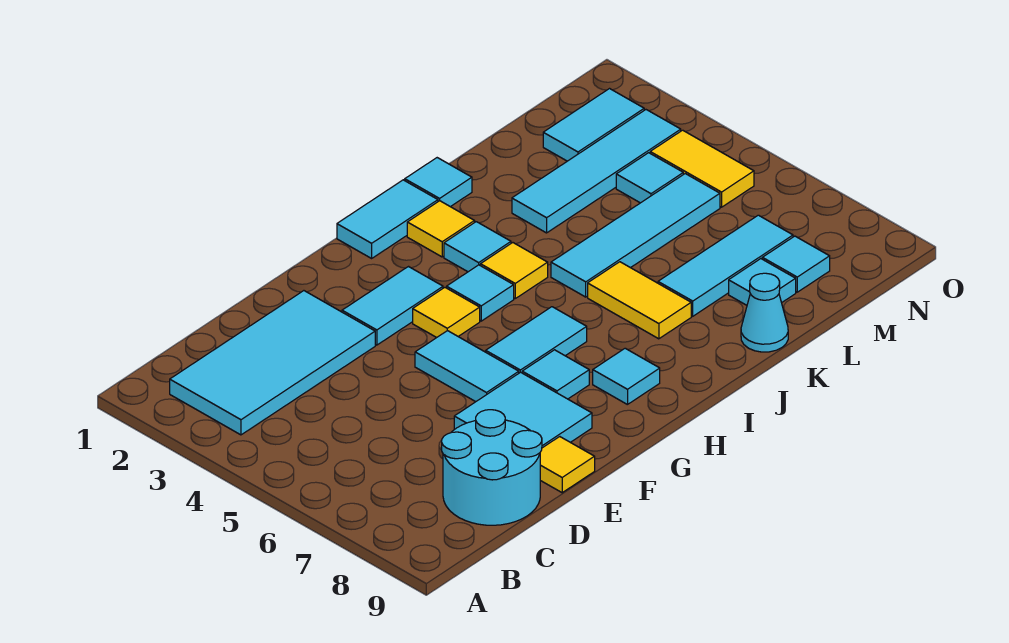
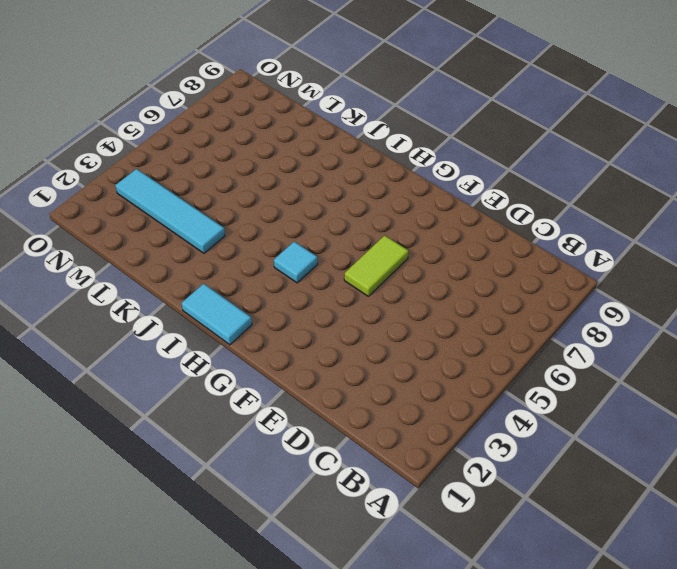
lime tile F5:F6 level 1 -> cyan tile F5:F6 level 1
none -> cyan tile B2:E3 level 1
none -> cyan round brick C8:D9 level 1
none -> cyan tile E7:F8 level 1

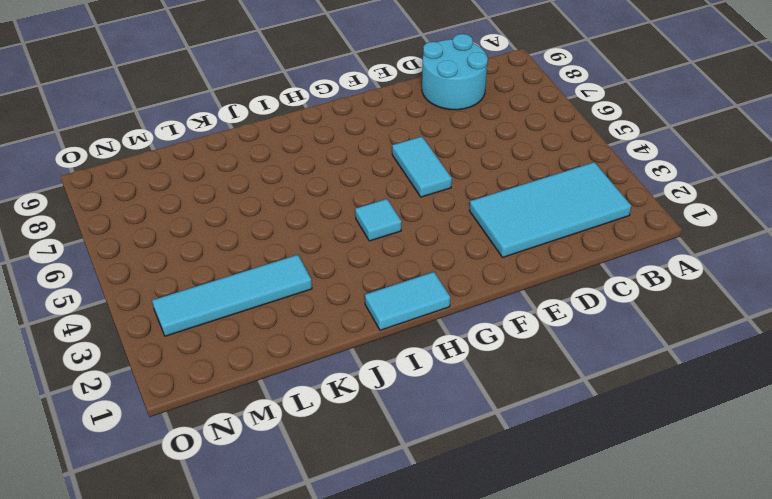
none -> cyan tile E7:F8 level 1
none -> yellow tile E9 level 1
none -> cyan tile F3:G3 level 1

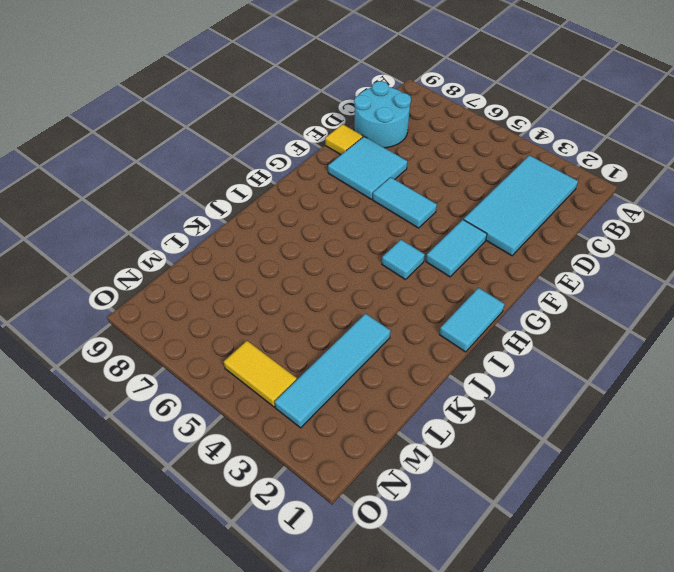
none -> yellow tile G4 level 1
none -> cyan tile G6:H6 level 1
none -> cyan tile G7 level 1

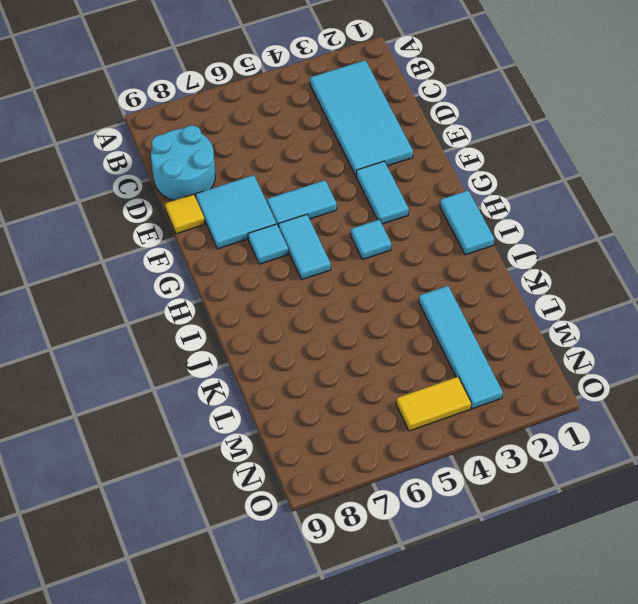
none -> yellow tile G4 level 1
none -> cyan tile H8 level 1
none -> yellow tile I2 level 1

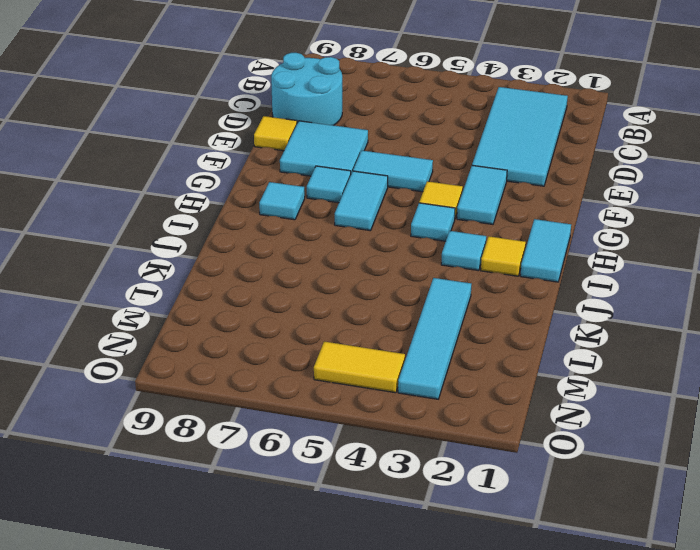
none -> yellow tile I4 level 1
none -> cyan tile J1 level 1
none -> cyan tile J5:M5 level 1

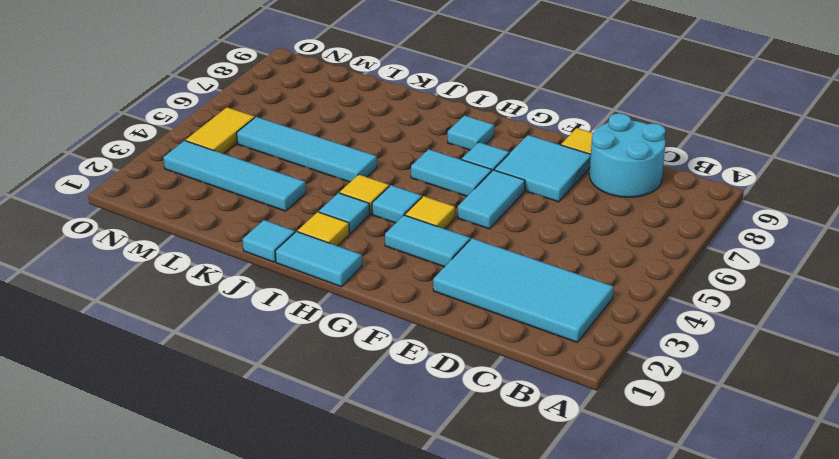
none -> yellow tile J6:J7 level 1
none -> cyan tile K7:M7 level 1
none -> cyan cone K9 level 1

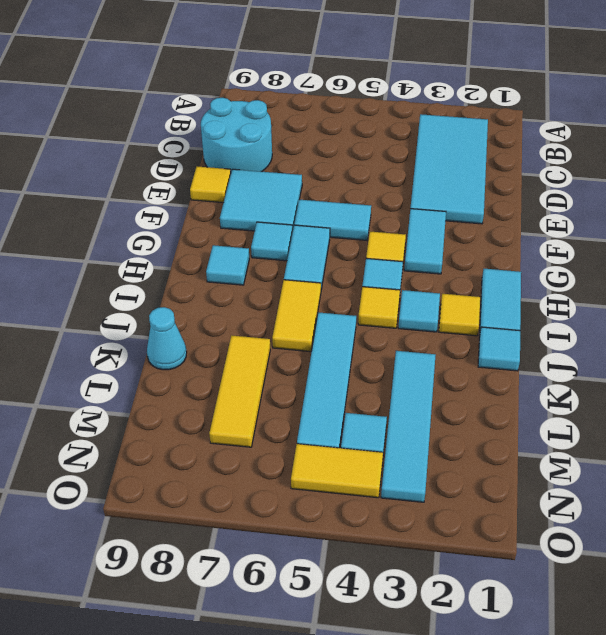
yellow tile I6:J6 level 1 -> yellow tile J6:J7 level 1
yellow tile K7:M7 level 1 -> cyan tile K7:M7 level 1
none -> cyan tile L8 level 1
none -> cyan tile M2:N2 level 1
none -> cyan tile M8 level 1

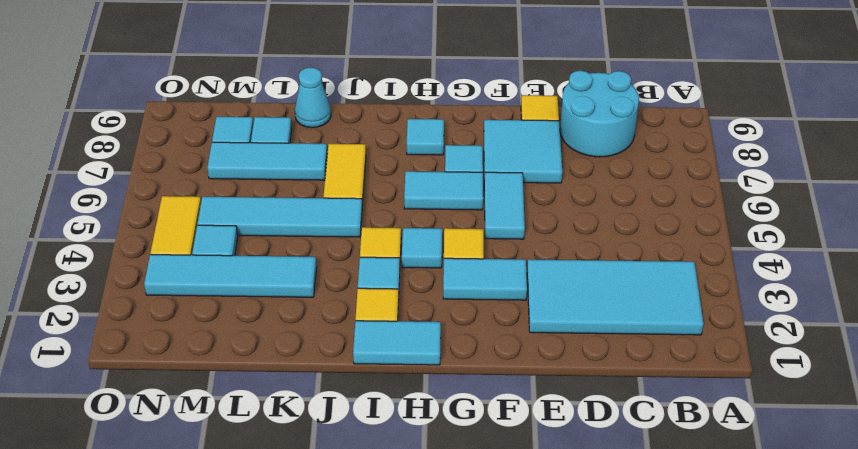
none -> cyan tile J1 level 1
none -> cyan tile M2:N2 level 1

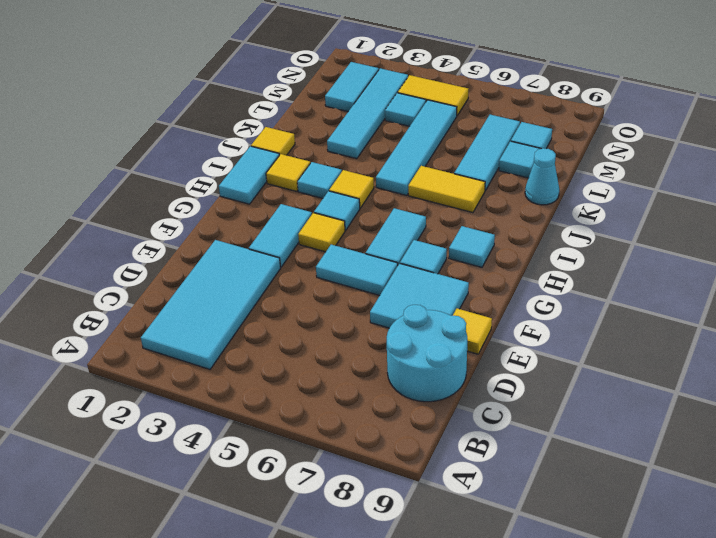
yellow tile J1 level 1 -> cyan tile J1 level 1

